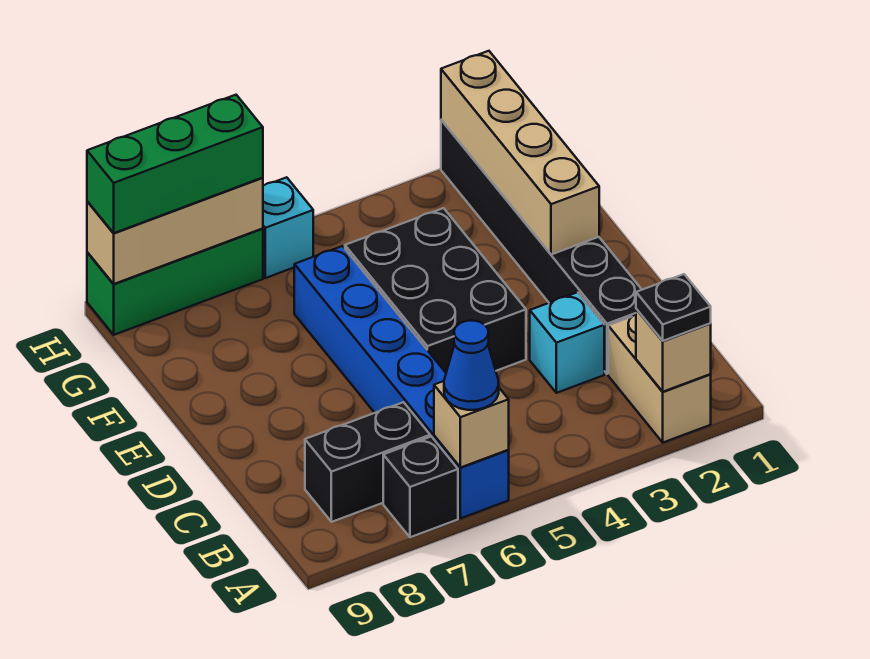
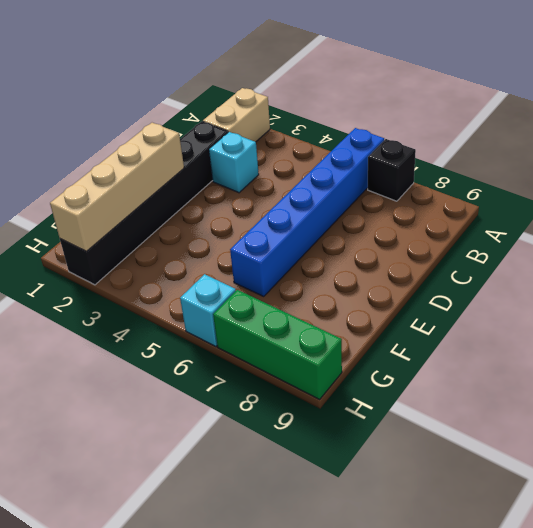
none -> black brick B7:B8 level 1
none -> black brick D4:F5 level 1
none -> tan brick A2 level 2

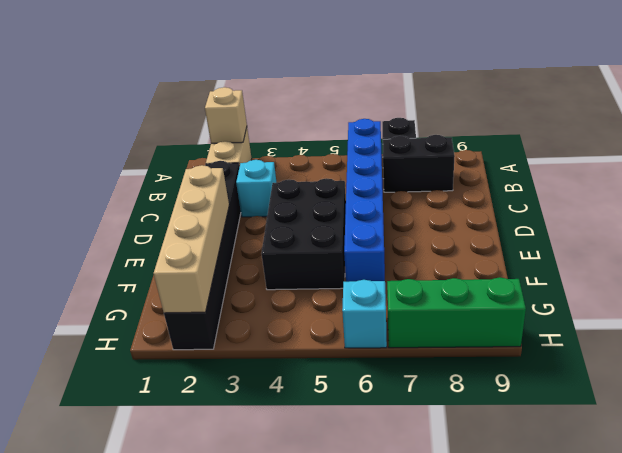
none -> tan brick A6 level 2
none -> tan brick H7:H9 level 2
none -> black plate A2 level 3

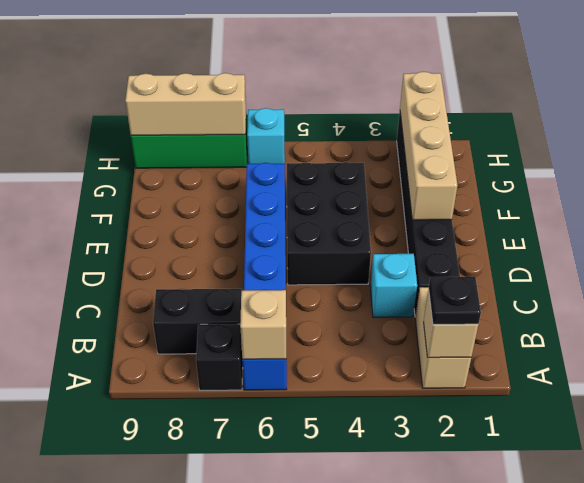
none -> blue cone A6 level 3
none -> green brick H7:H9 level 3

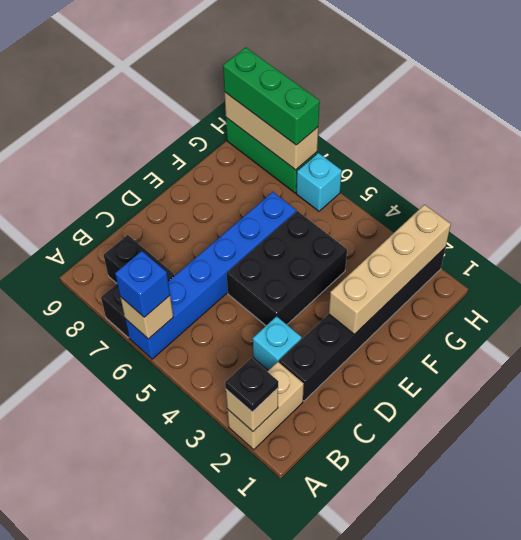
blue brick A6 level 3 -> blue cone A6 level 3

